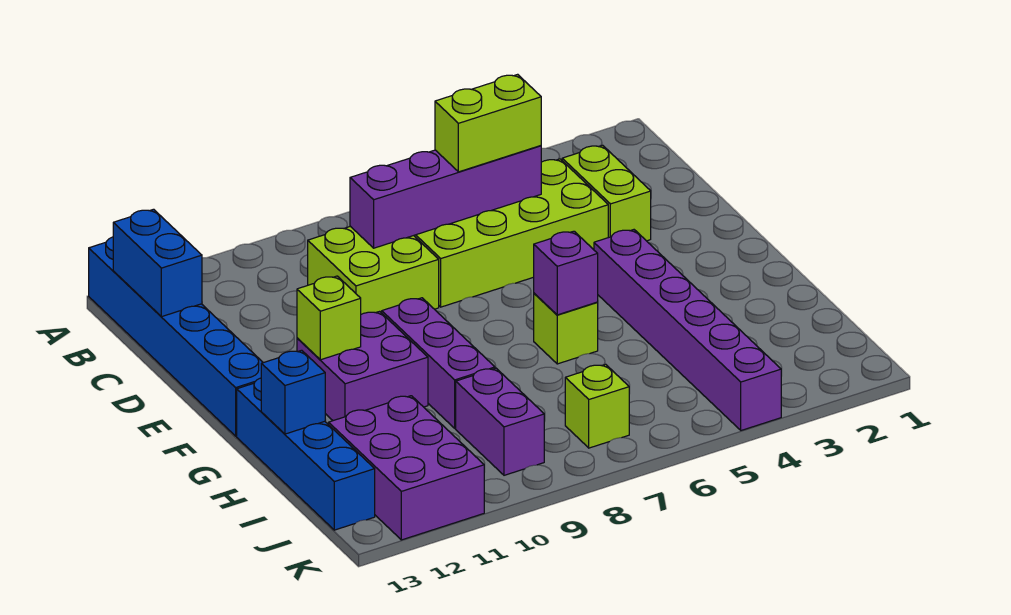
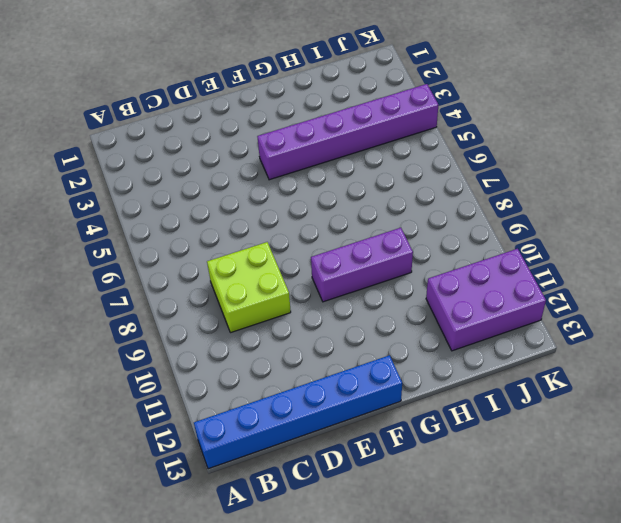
none -> lime brick C3:D3 level 1
none -> lime brick C4:D7 level 1
none -> purple brick F10:G11 level 1

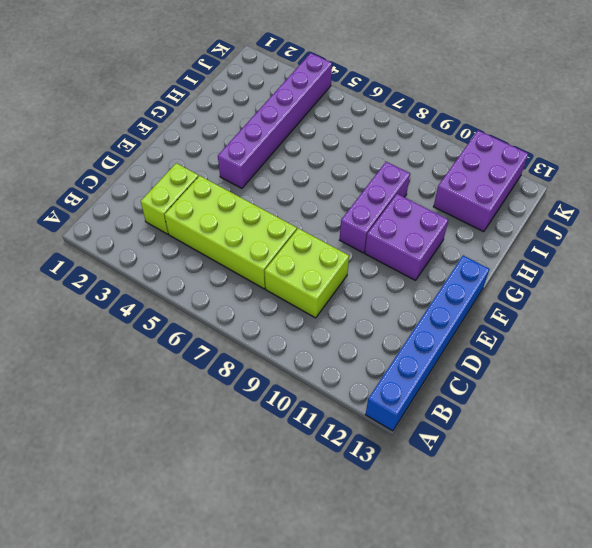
none -> lime brick G6 level 1
none -> blue brick G13:J13 level 1
none -> purple brick I9:J9 level 1

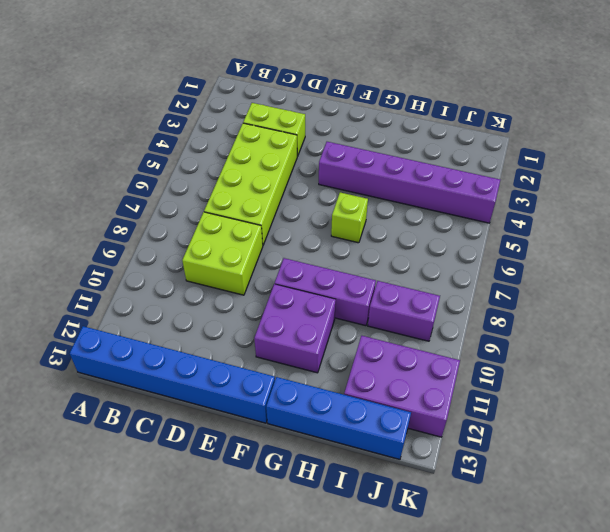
none -> lime brick J7 level 1
none -> blue brick B13:C13 level 2
none -> purple brick C5:C8 level 2

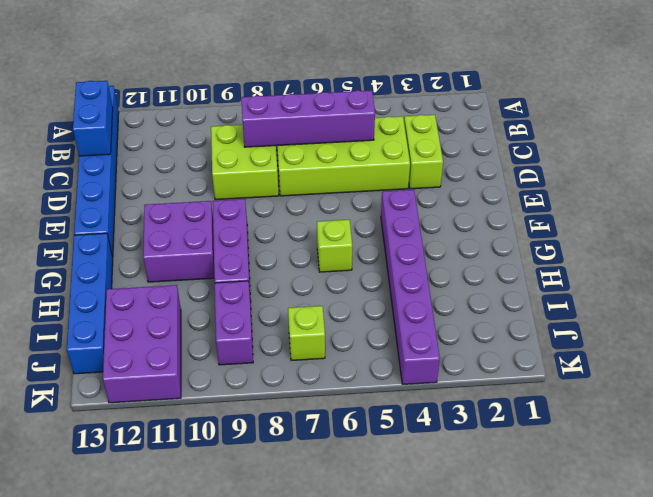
none -> lime brick F11 level 2
none -> purple brick G6 level 2
none -> blue brick H13 level 2

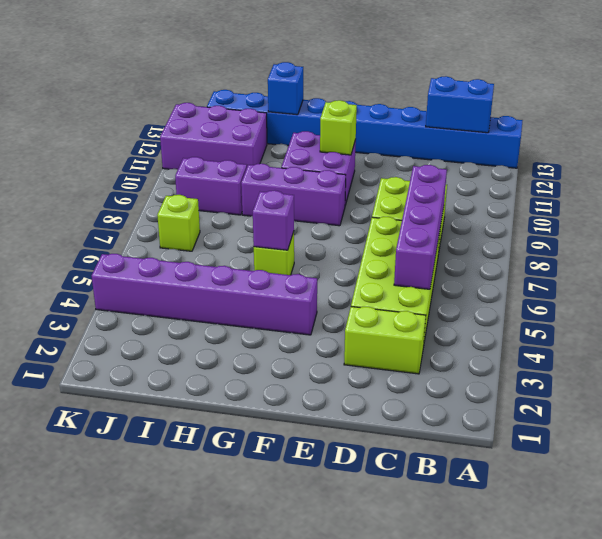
none -> lime brick C5:C6 level 3

